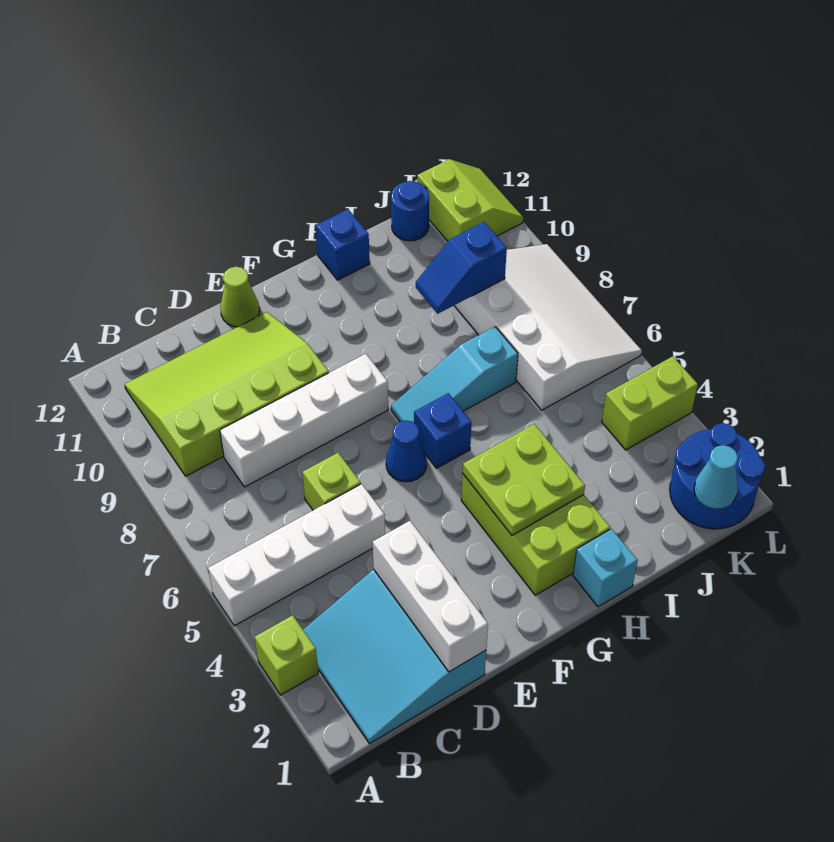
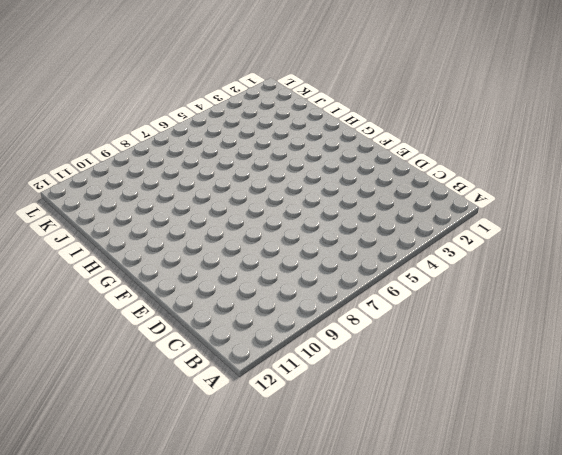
none -> lime brick A3 level 1
none -> white brick A5:D5 level 1
none -> cyan slope B1:D3 level 1 top D

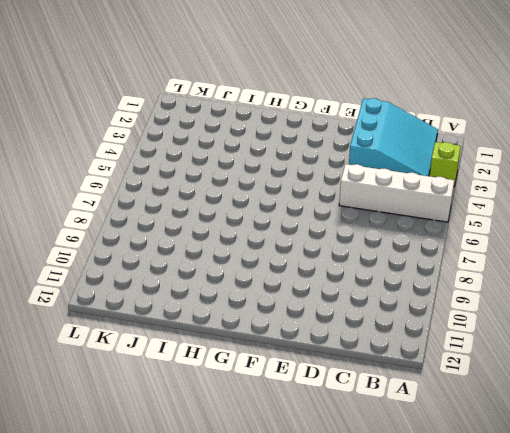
none -> lime slope B9:E11 level 1 top 9
none -> white brick C8:F8 level 1
none -> lime brick D6 level 1

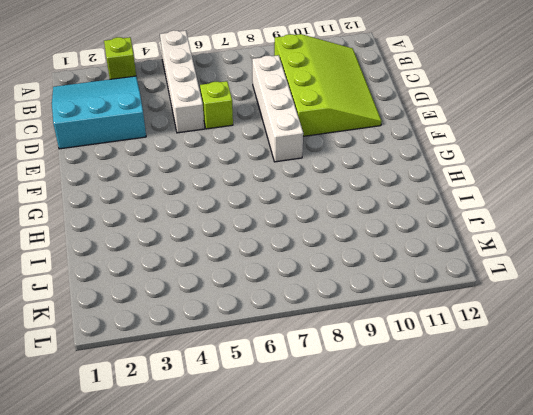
none -> lime cone E12 level 1
none -> blue cone F6 level 1
none -> lime brick G2:H4 level 1

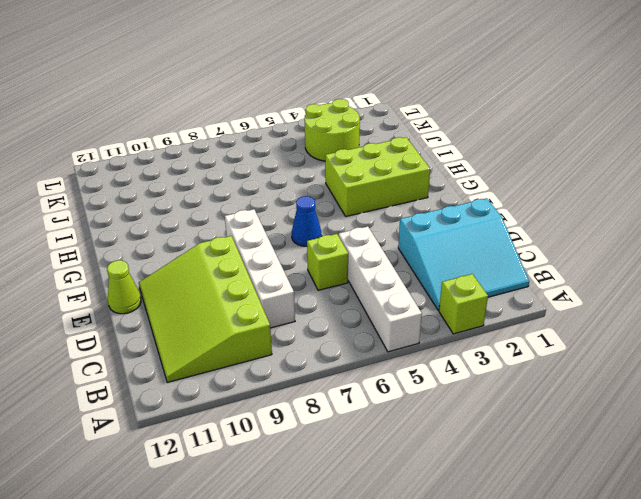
lime round brick J3:K4 level 1 -> lime brick K4:L4 level 1
none -> blue brick G6 level 1
none -> cyan slope G7:I7 level 1 top I
none -> cyan brick H1 level 1

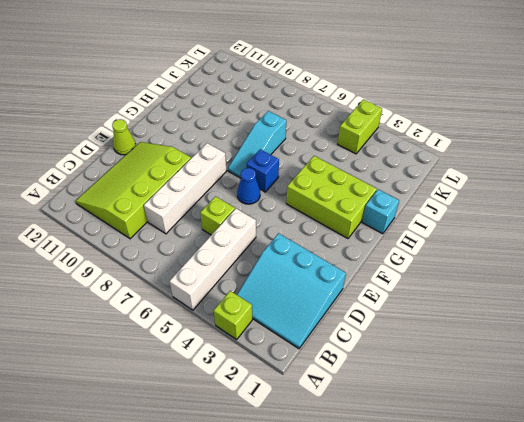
none -> blue brick H12 level 1
none -> white slope J6:L9 level 1 top J
none -> blue round brick J12 level 1

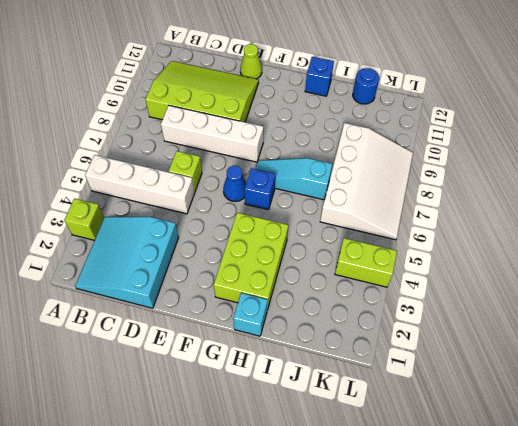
none -> blue round brick K1:L2 level 1
none -> lime slope K11:L12 level 1 top K
none -> white brick D1:D3 level 2

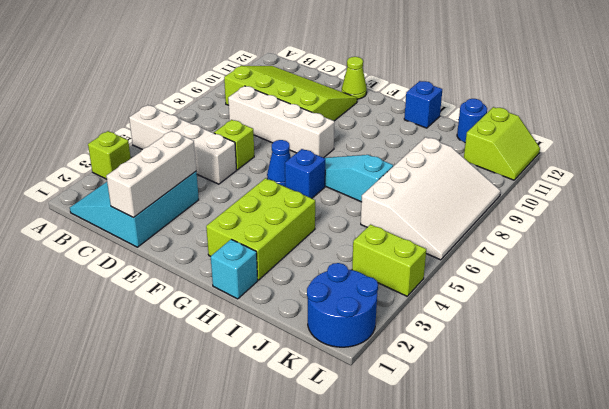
none -> lime plate G3:H4 level 2
none -> blue slope I9:J9 level 2 top J
none -> cyan cone K1 level 2

